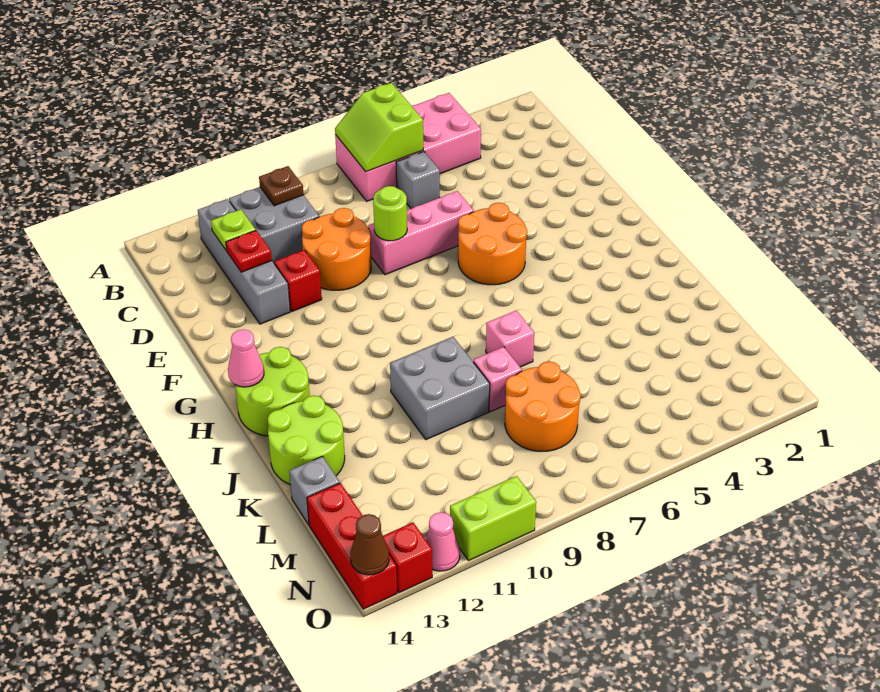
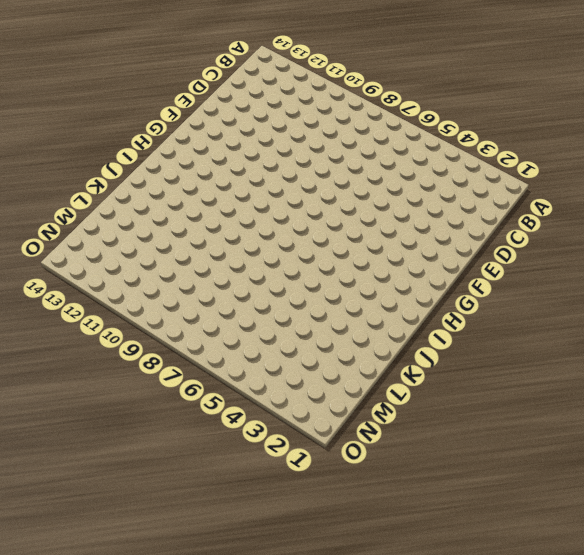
none -> pink brick A4:B7 level 1
none -> grey brick B10:C11 level 1
none -> grey brick B12:E12 level 1

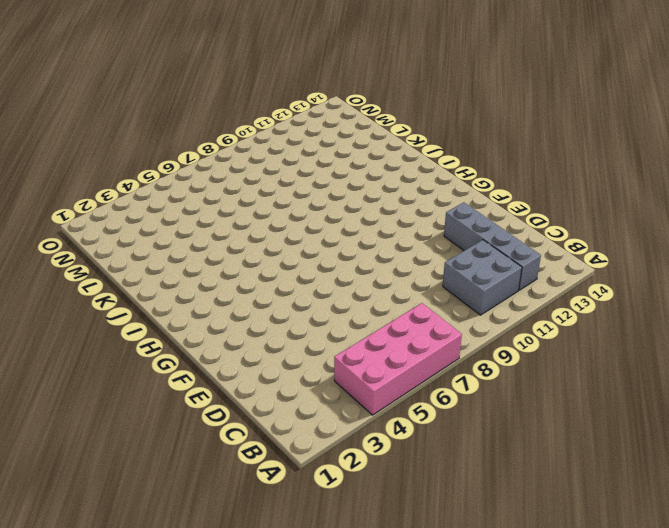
none -> grey brick C6 level 1
none -> orange round brick D9:E10 level 1
none -> pink brick E6:E8 level 1

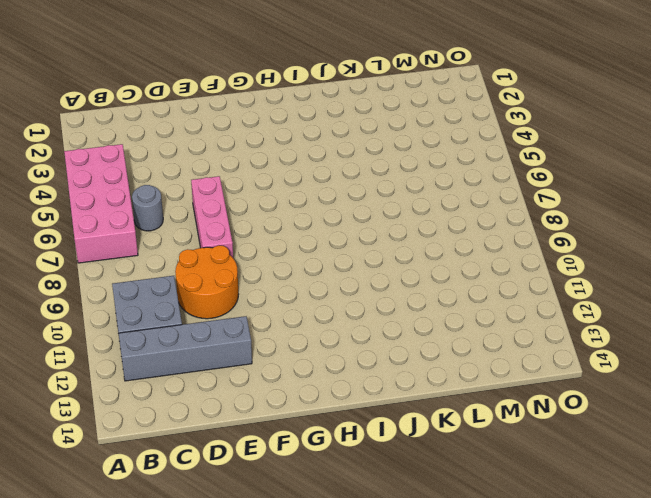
grey round brick C6 level 1 -> grey brick C6 level 1
none -> red brick E11 level 1
none -> orange round brick F5:G6 level 1
none -> lime round brick H13:I14 level 1

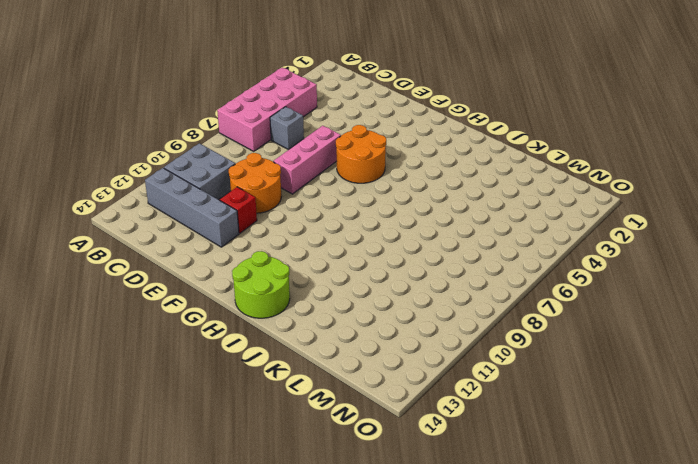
none -> pink brick J7 level 1
none -> grey brick J9:K10 level 1
none -> lime round brick J13:K14 level 1

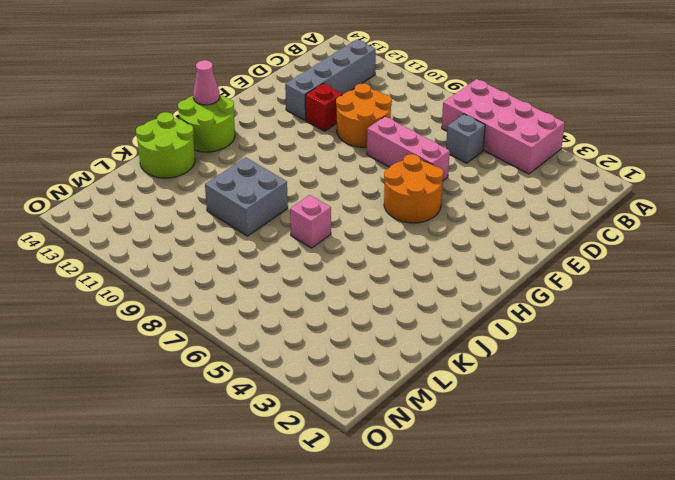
none -> grey brick B10:C11 level 1
none -> pink brick K8 level 1
none -> orange round brick L7:M8 level 1

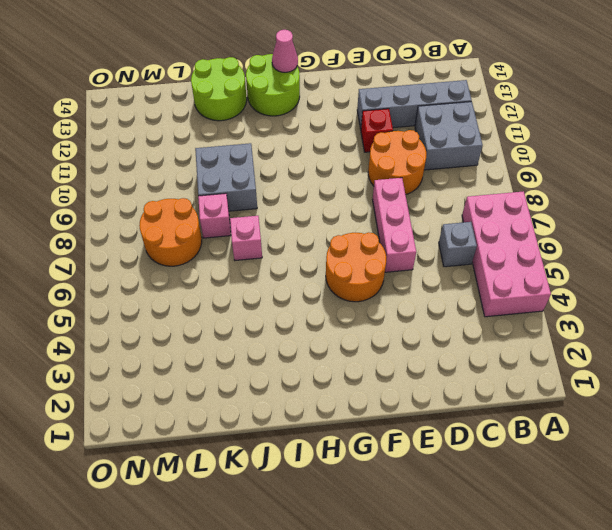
none -> grey brick L14 level 1
none -> red brick M14:O14 level 1
none -> lime brick O10:O11 level 1

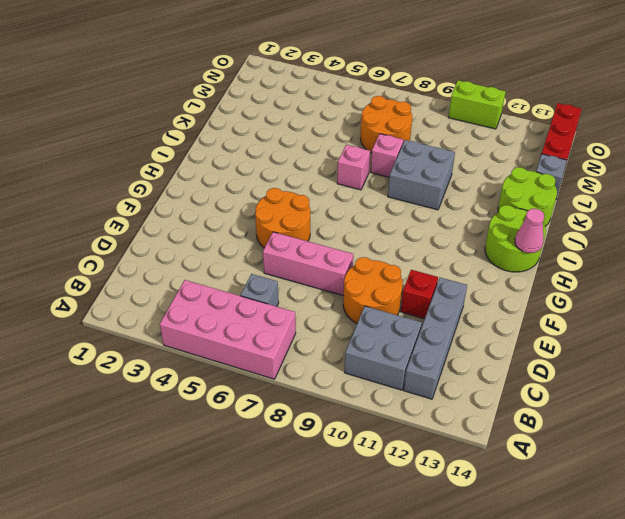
none -> pink cone O12 level 1
none -> red brick O13 level 1
none -> lime slope A6:B7 level 2 top 6

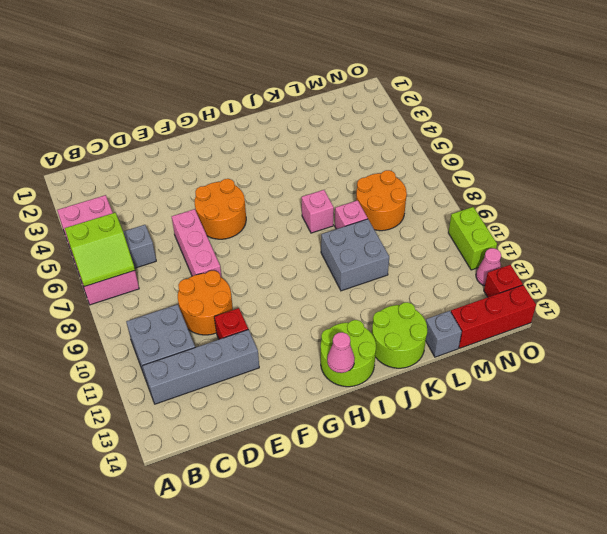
none -> brown plate B10 level 2
none -> lime plate C12 level 2
none -> red plate D12 level 2

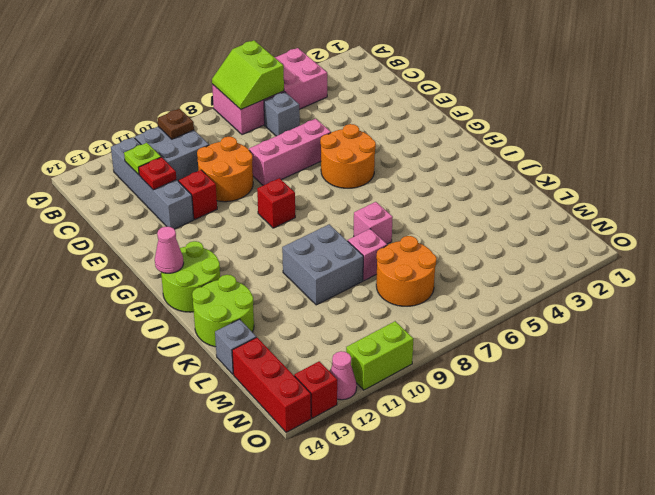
red brick G9 level 1 -> none
none -> lime round brick E8 level 2
none -> brown cone O14 level 2

